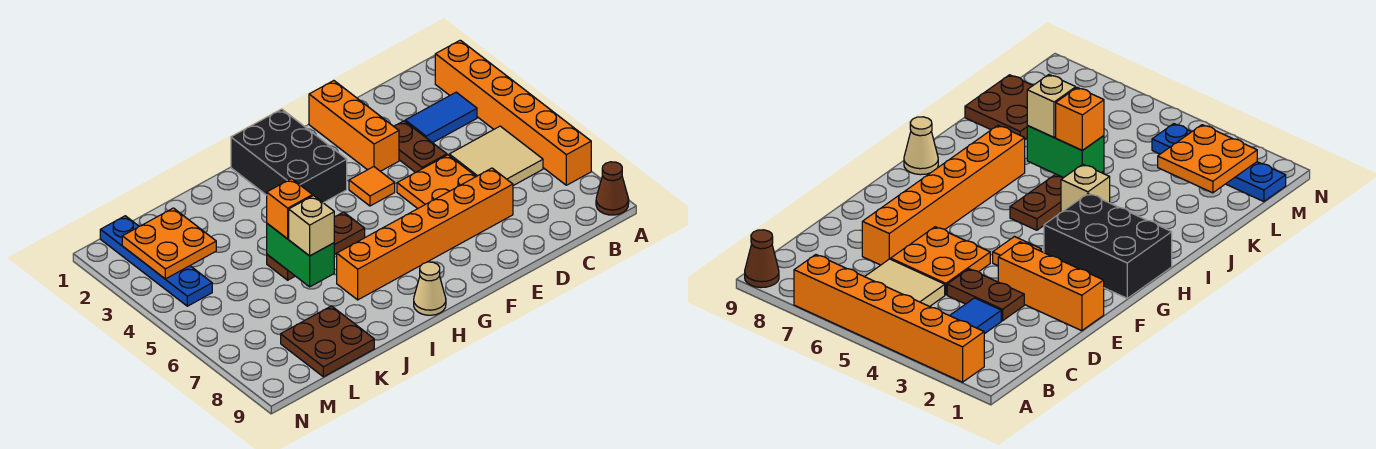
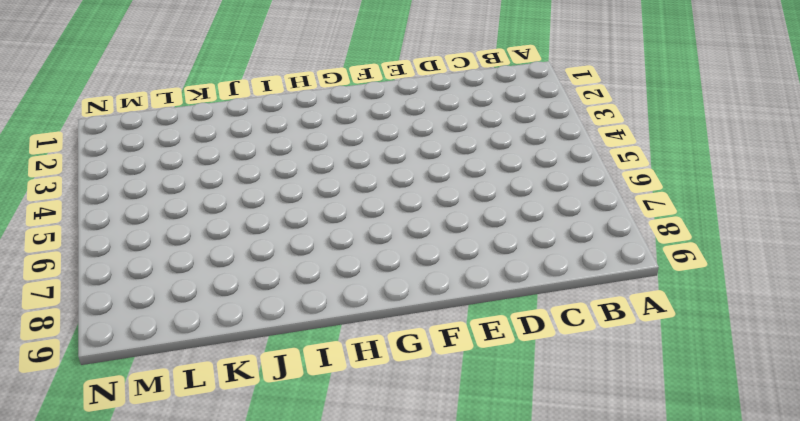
none -> orange brick A2:A7 level 1
none -> brown cone A9 level 1
none -> blue tile B3:C3 level 1

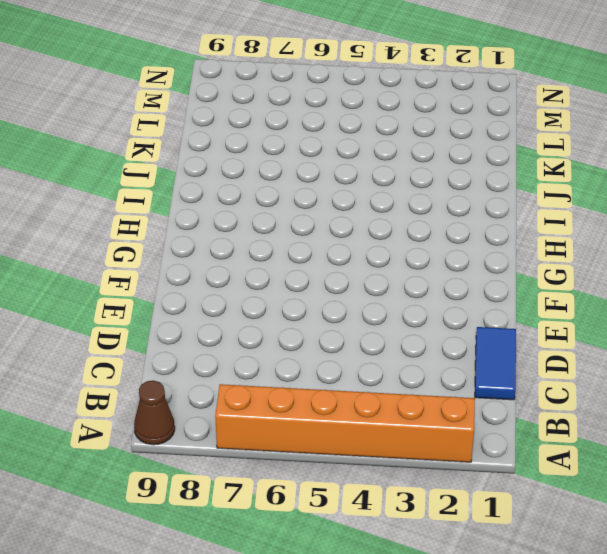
blue tile C1:D1 level 1 -> blue tile B3:C3 level 1
none -> tan tile B5:C6 level 1
none -> brown plate D3:D4 level 1
none -> orange plate D5:E6 level 1

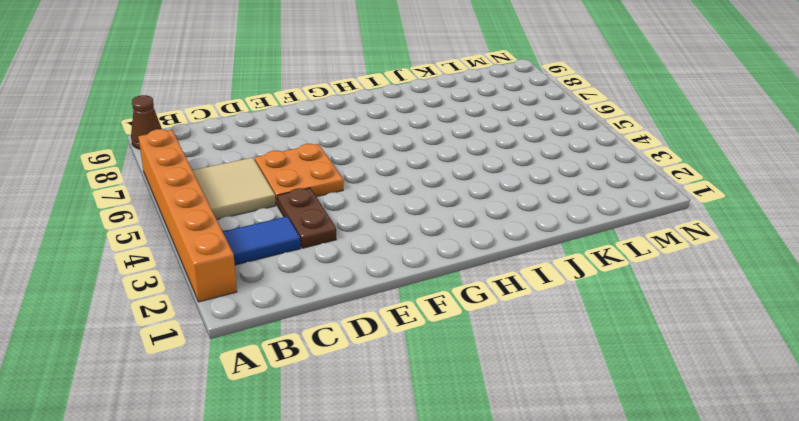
none -> orange brick D7:I7 level 1
none -> orange brick E1:E3 level 1
none -> orange tile F4 level 1

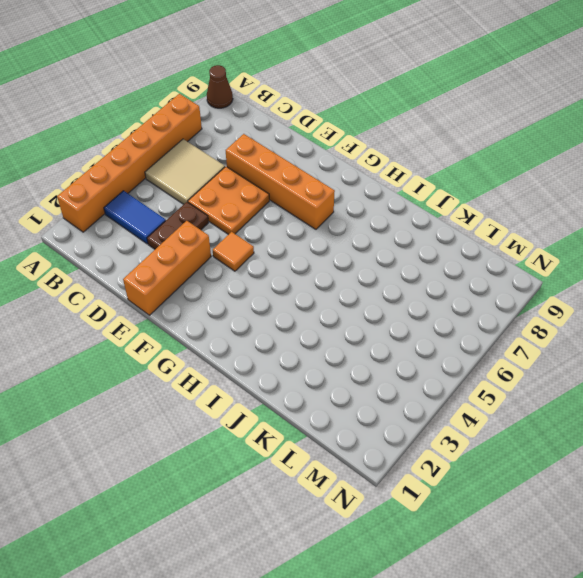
orange brick D7:G7 level 1 -> orange brick D7:I7 level 1
none -> black brick G1:H3 level 1
none -> brown plate H5:J5 level 1
none -> tan cone H9 level 1

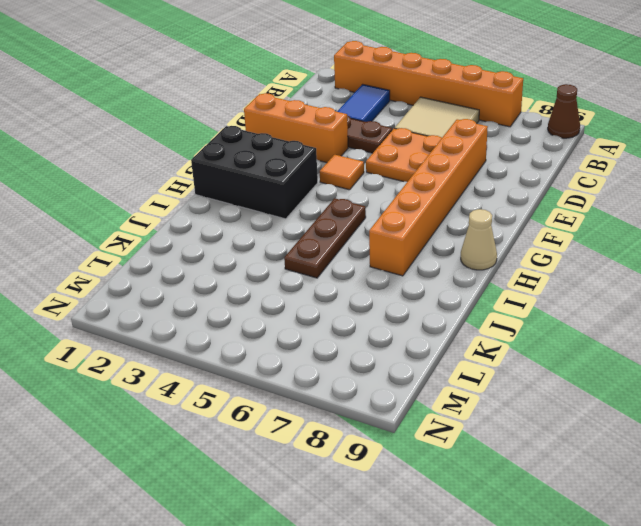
none -> tan brick I4 level 1
none -> brown plate K8:L9 level 1
none -> blue plate M1:M4 level 1

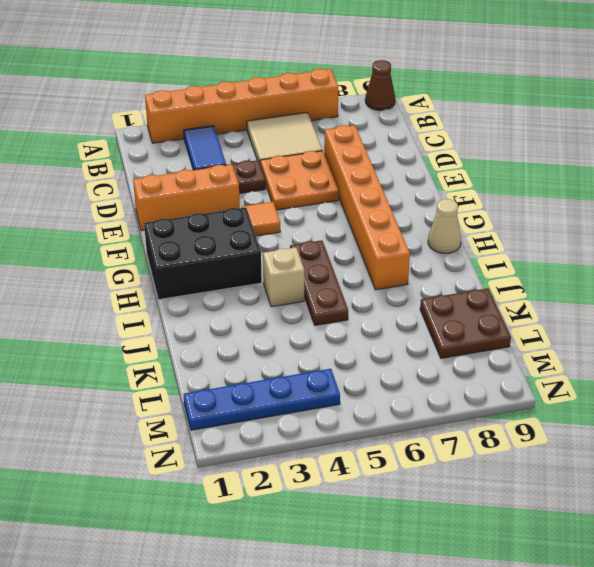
none -> green brick J5:J6 level 2
none -> orange plate L2:M3 level 2
none -> orange brick J5 level 3

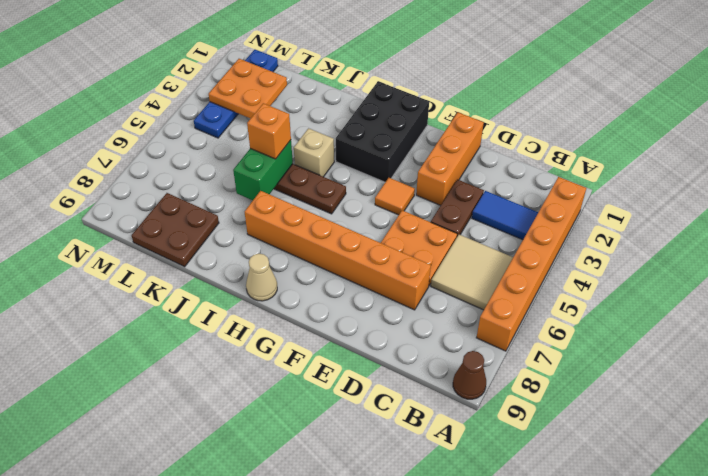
none -> tan brick J6 level 3

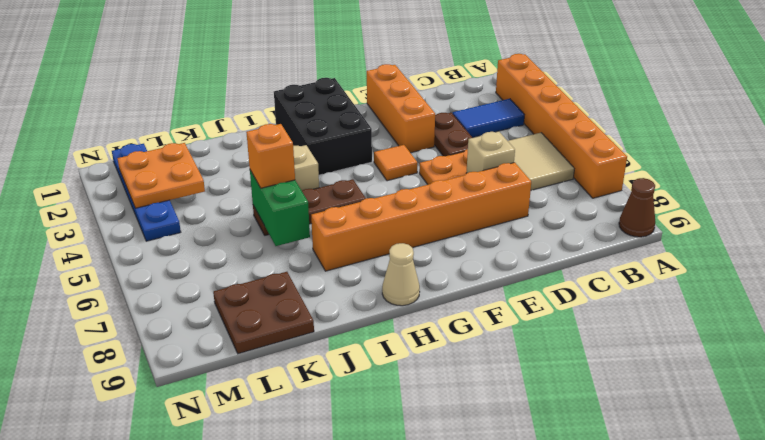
tan brick D6 level 2 -> tan brick J6 level 3

